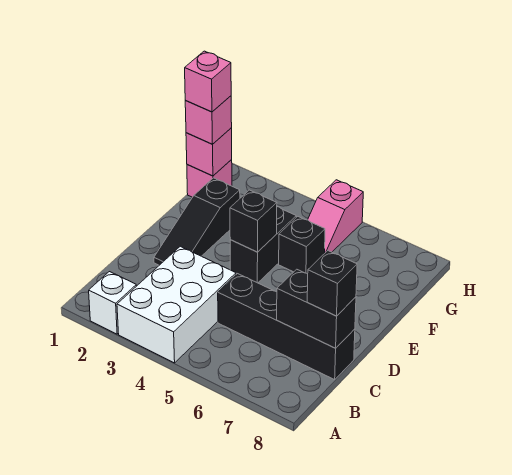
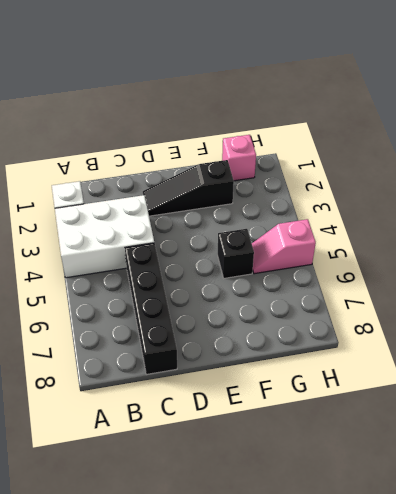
none -> black brick E4:F4 level 1
none -> black brick C7:C8 level 2
none -> black brick E4 level 2

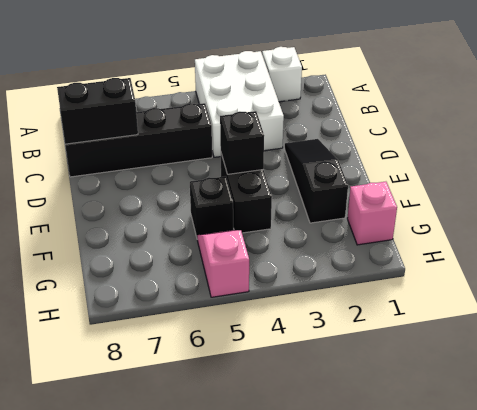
none -> pink brick G1 level 2
none -> black brick C8 level 3
none -> pink brick G1 level 3

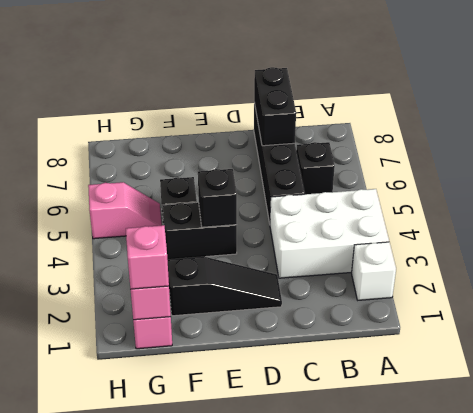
black brick B6 level 1 -> black brick C8 level 3
none -> pink brick G1 level 4

